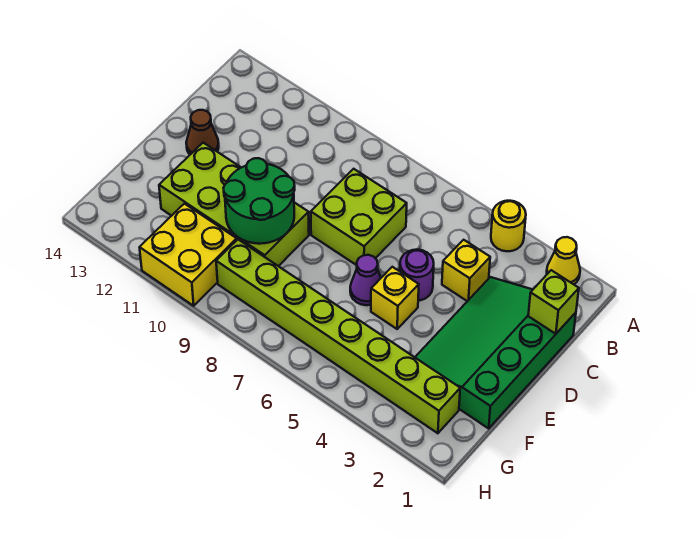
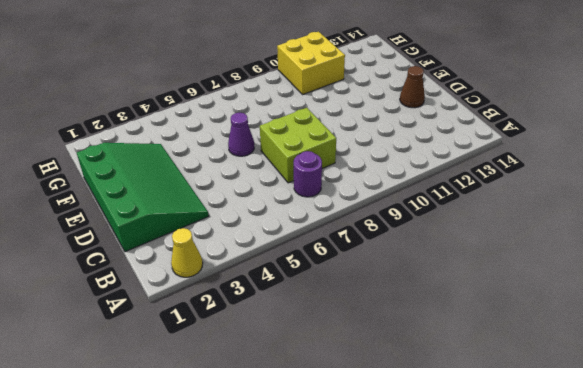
purple round brick B7 level 1 -> purple round brick D5 level 1
none -> yellow round brick A4 level 1
none -> yellow brick C4 level 1
none -> yellow brick E5 level 1

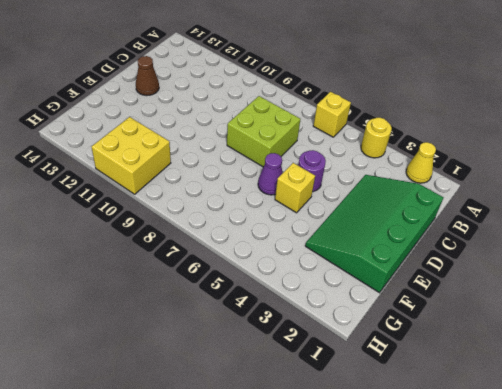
yellow brick A6 level 1 -> yellow brick C4 level 1
none -> lime brick E9:F12 level 1
none -> lime brick G2:G9 level 1
none -> lime brick C1 level 2

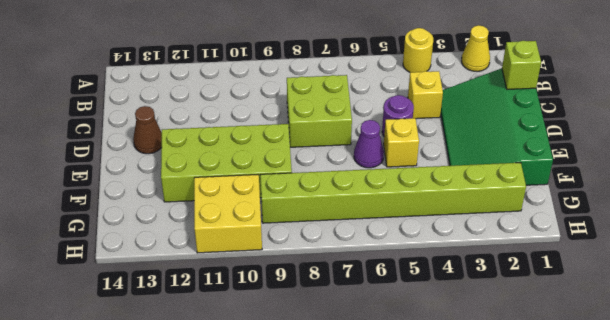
none -> green round brick E9:F10 level 2

